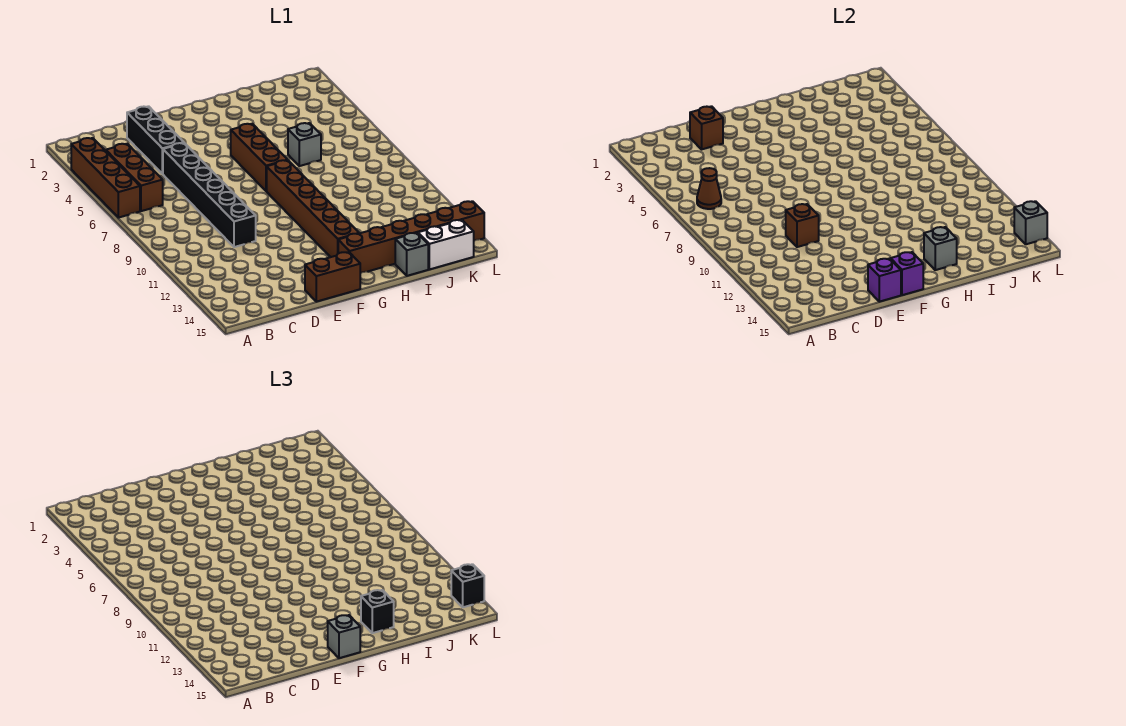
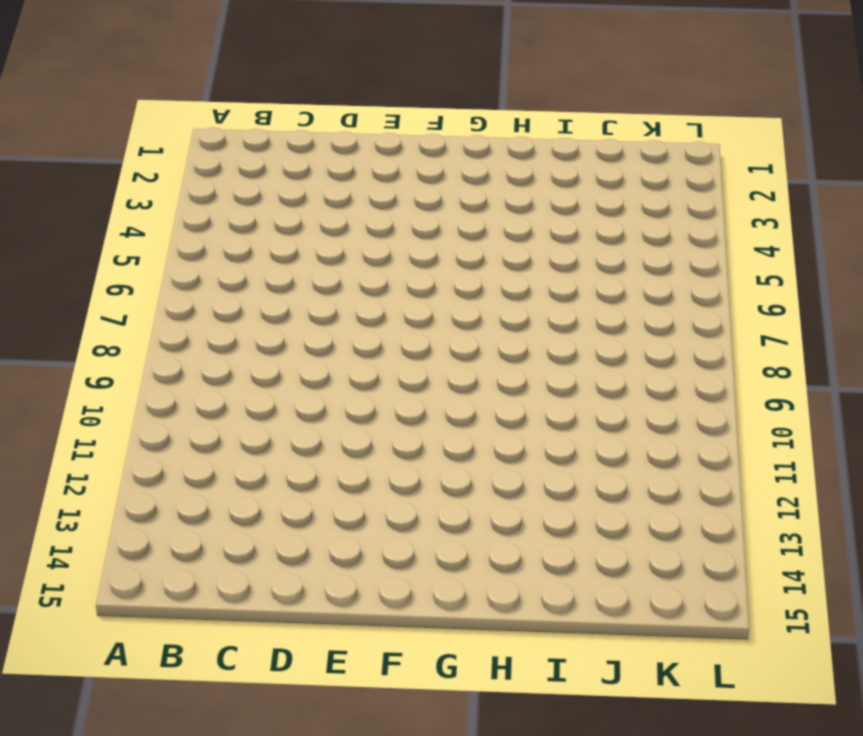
none -> brown brick A3:A6 level 1
none -> brown brick B4:B6 level 1
none -> black brick D2:D4 level 1

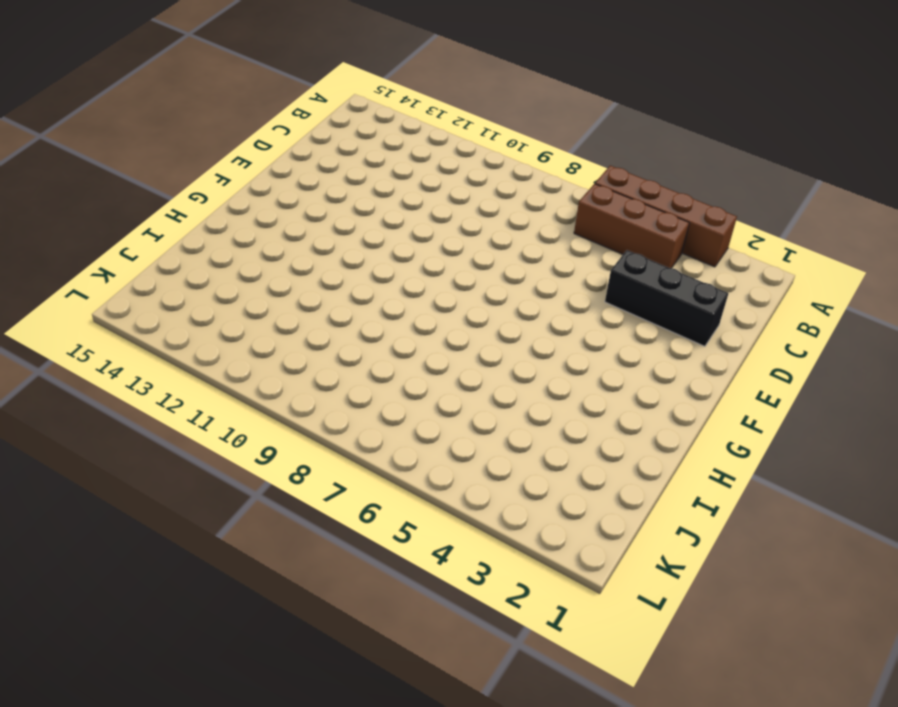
none -> black brick D5:D10 level 1
none -> brown brick E15:F15 level 1
none -> brown brick G5:G7 level 1

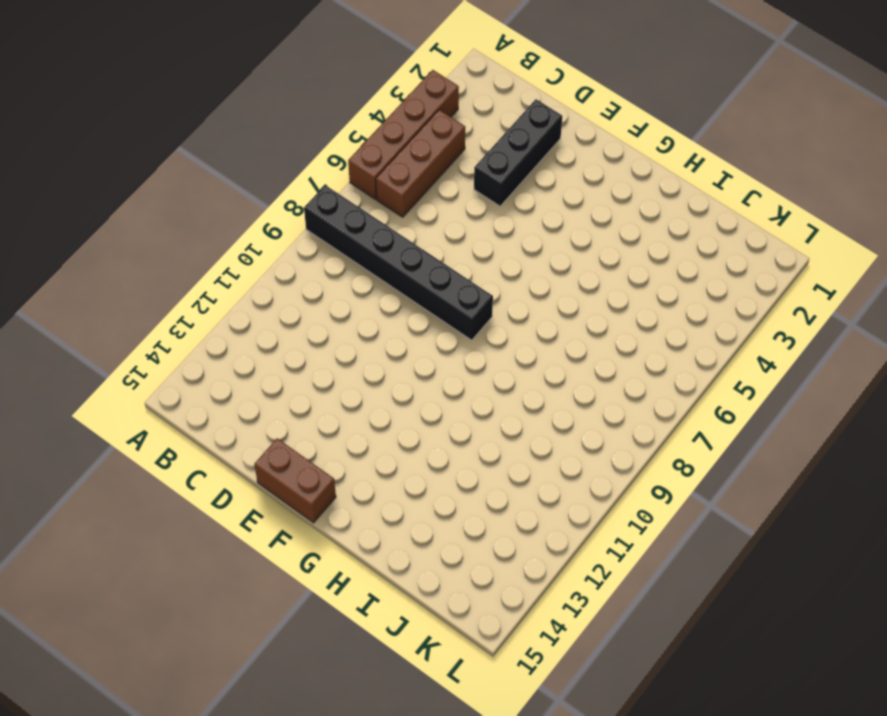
black brick A8:F8 level 1 -> black brick D5:D10 level 1
none -> brown brick G5:G7 level 1
none -> brown brick G8:G13 level 1
none -> brown brick G14:L14 level 1

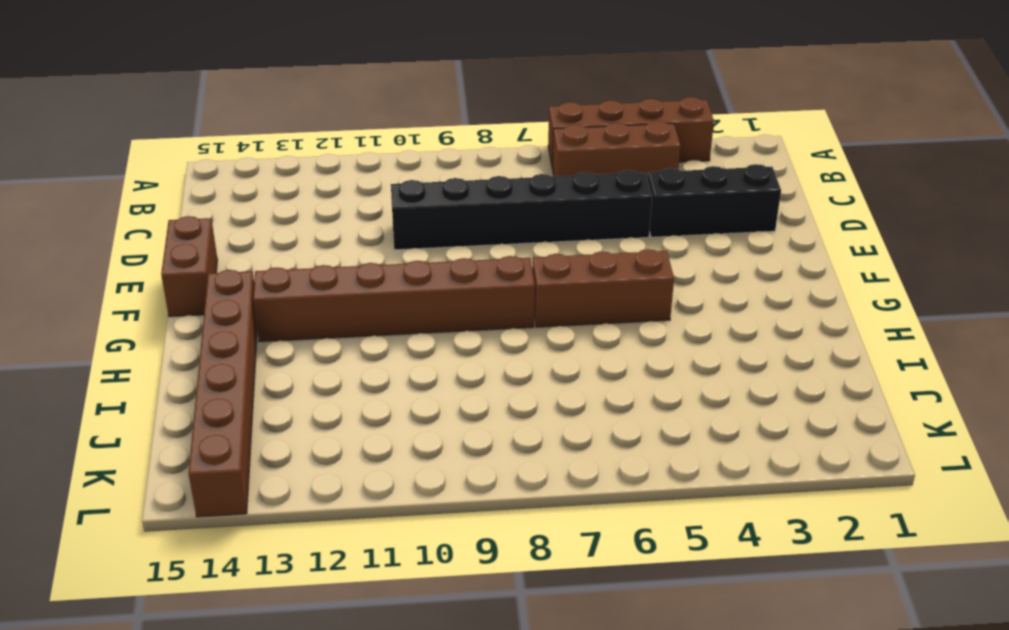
none -> grey brick I6 level 1
none -> grey brick I15 level 1
none -> white brick J15:K15 level 1

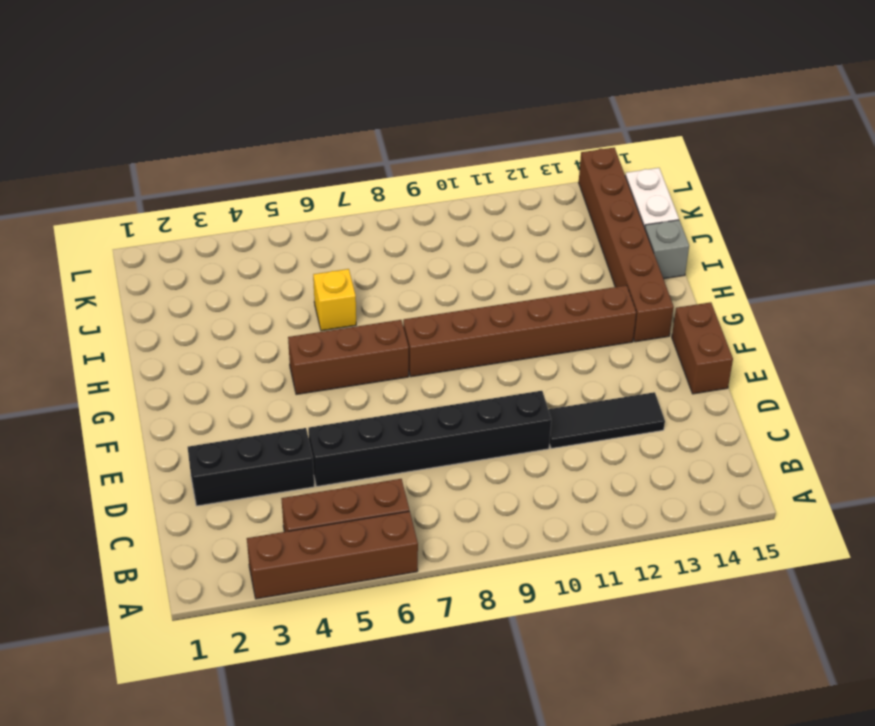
black tile D11:D13 level 1 -> none
yellow brick I6 level 1 -> grey brick I6 level 1
none -> brown cone B6 level 2
none -> brown brick D2 level 2
none -> brown brick D10 level 2

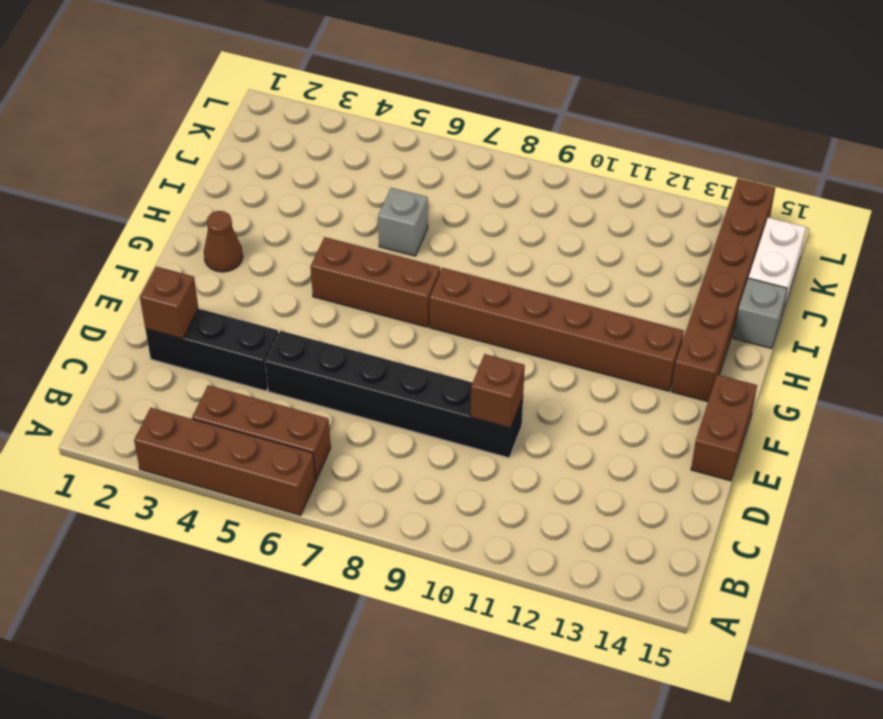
brown cone G2 level 1 -> brown cone B6 level 2
none -> purple brick E15 level 2
none -> purple brick F15 level 2
none -> grey brick H14 level 2

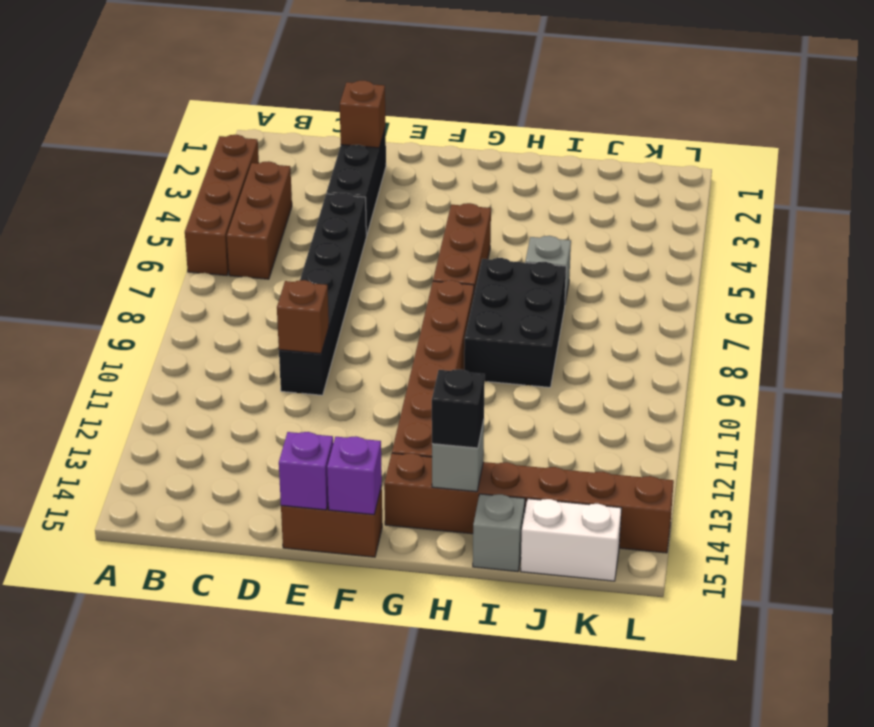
black brick H7:I9 level 1 -> none
none -> brown cone B6 level 2
none -> grey brick L14 level 2
none -> grey brick F15 level 3

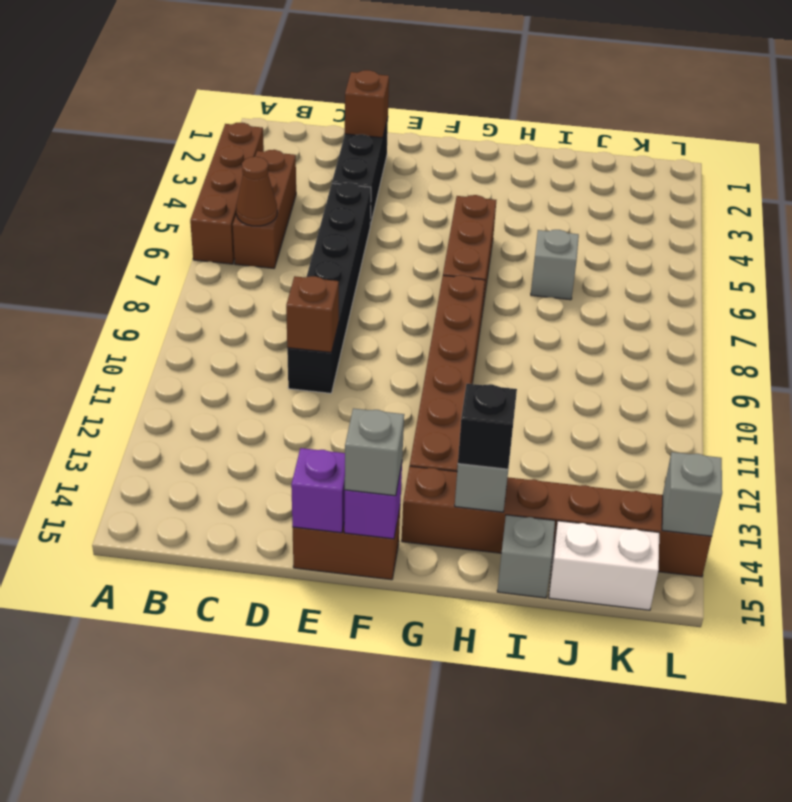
none -> black brick L14 level 3

